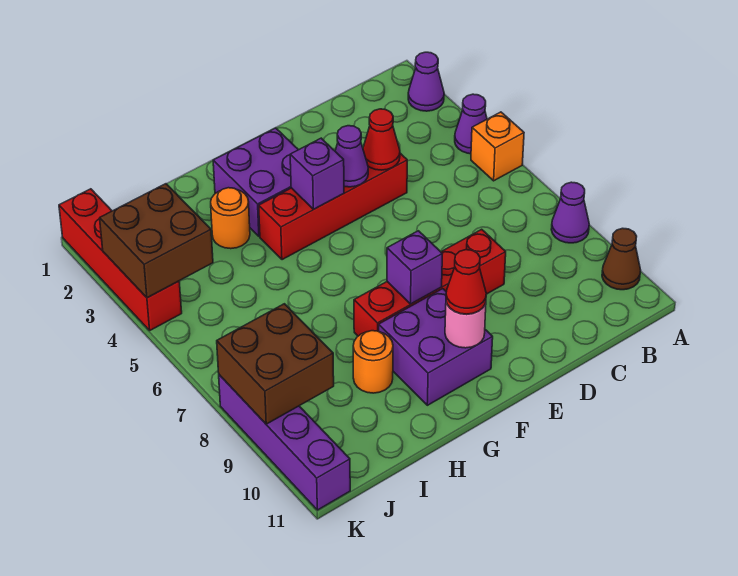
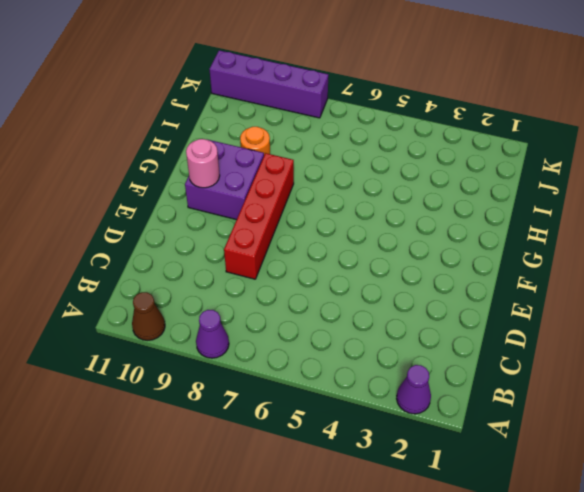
none -> purple cone A4 level 1
none -> orange brick A5 level 1
none -> red brick D4:G4 level 1

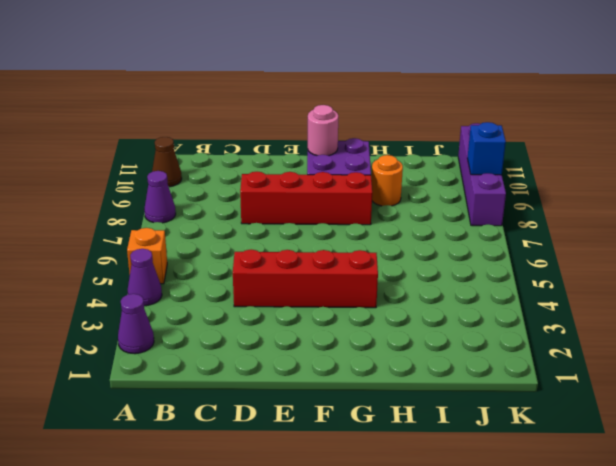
blue brick K9 level 2 -> brown brick J8:K9 level 2
none -> purple brick F2:G3 level 1
none -> orange round brick H3 level 1
none -> red brick K1:K4 level 1

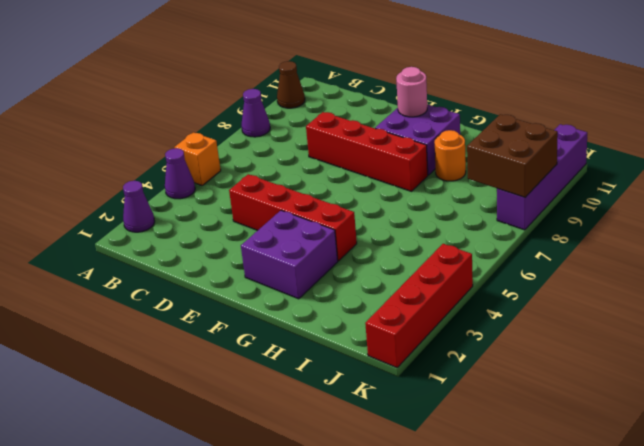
none -> orange round brick H3 level 1
none -> red cone D4 level 2
none -> purple cone E4 level 2

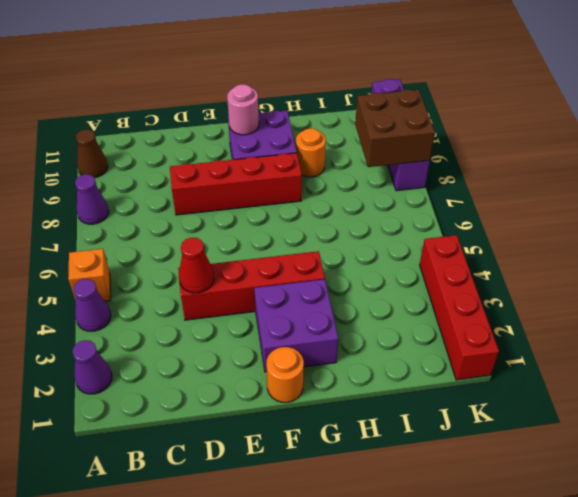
orange round brick F1 level 1 -> orange round brick H3 level 1
none -> purple cone E4 level 2
none -> purple brick F4 level 2
none -> purple brick F8 level 2

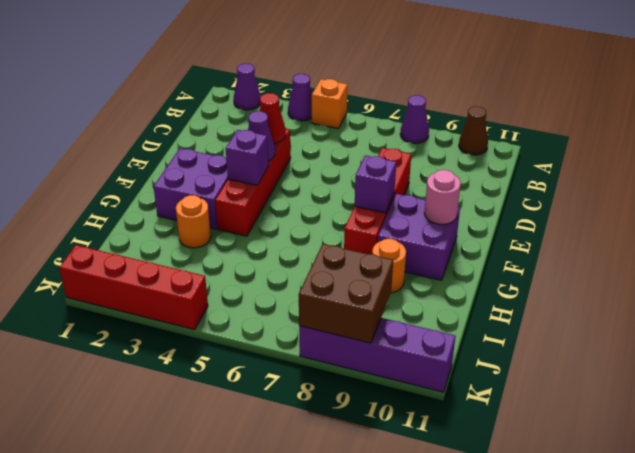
none -> brown brick J3:K4 level 2
none -> red cone F10 level 3

